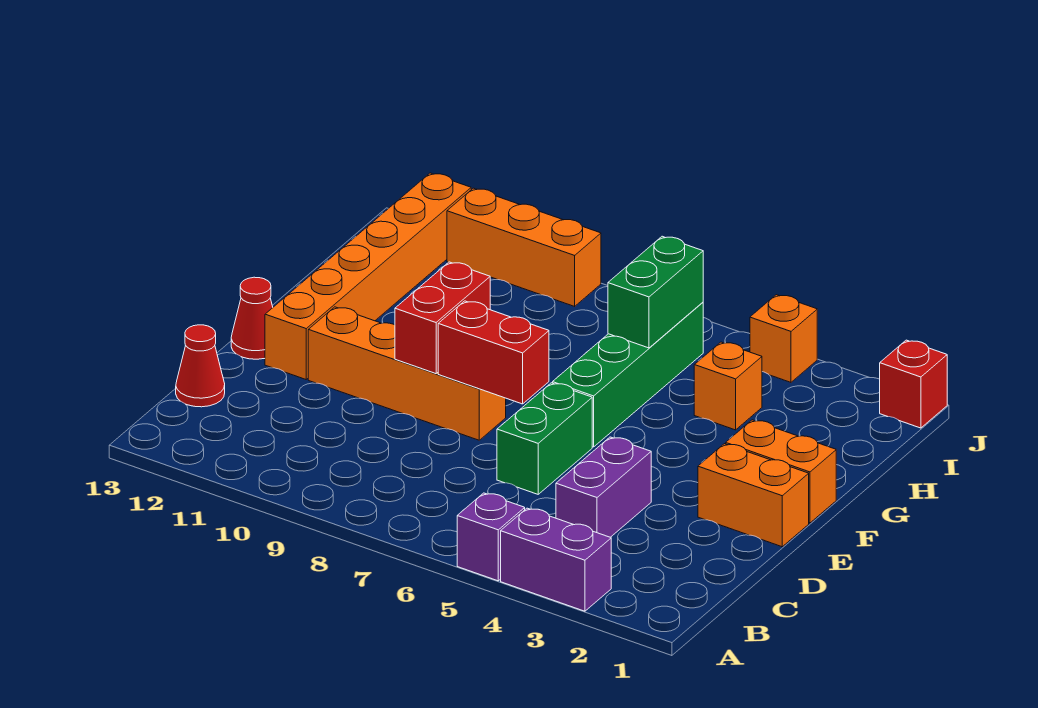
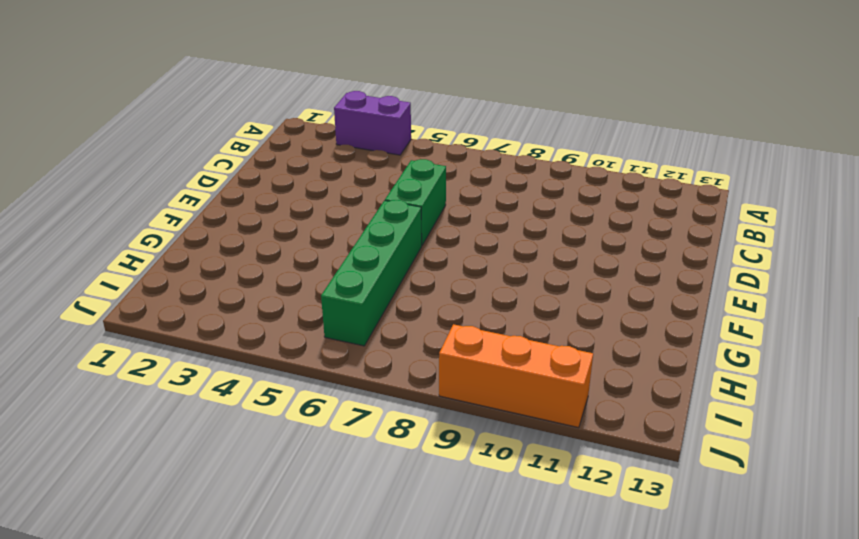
none -> purple brick A5 level 1
none -> purple brick C4:D4 level 1
none -> red cone C13 level 1

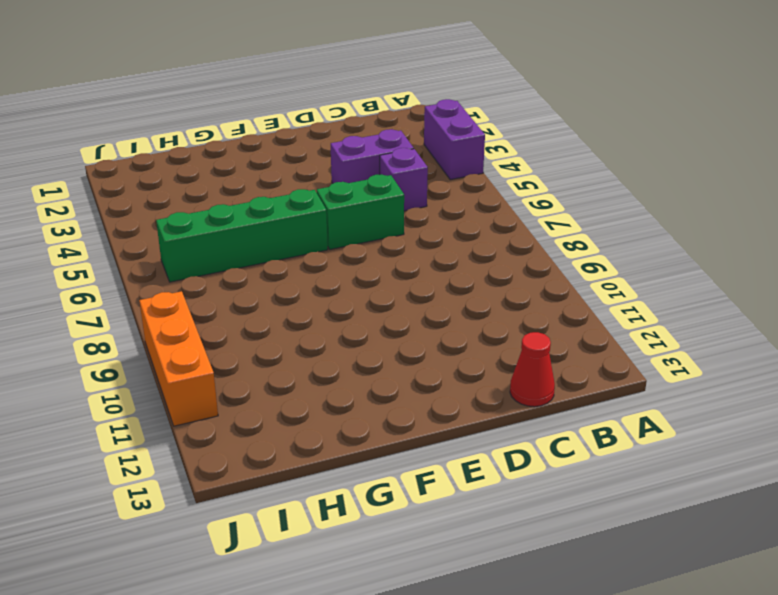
purple brick C5 level 1 -> purple brick A5 level 1
none -> orange brick E1:E2 level 1
none -> orange brick E8:E11 level 1
none -> orange brick E12:J12 level 1

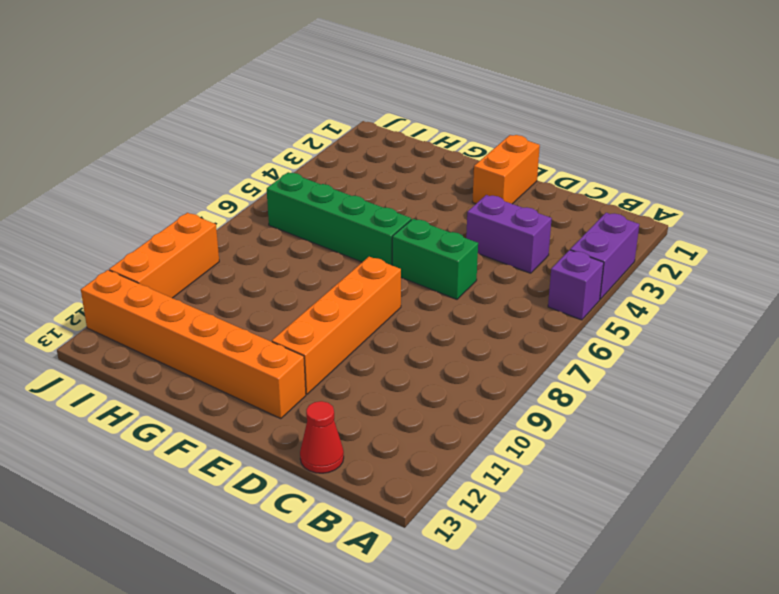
none -> red cone E13 level 1
none -> orange brick F1:F2 level 1
none -> orange brick H4 level 1

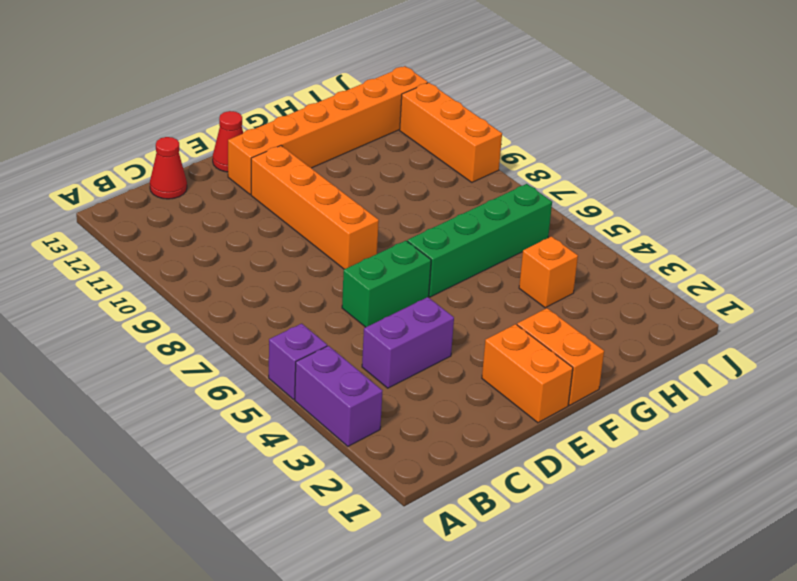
none -> red brick J1 level 1
none -> orange brick J4 level 1
none -> red brick E7:E8 level 2

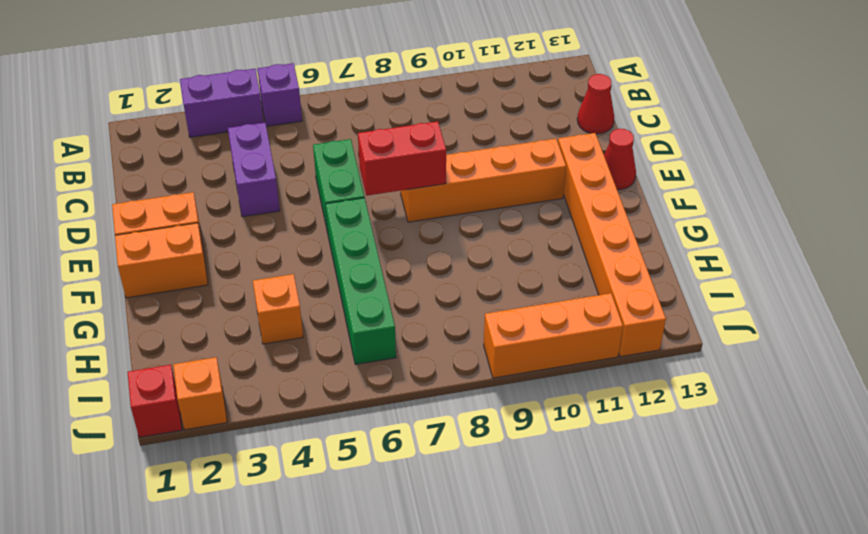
orange brick J2 level 1 -> orange brick J4 level 1
none -> red brick E9:F9 level 2
none -> green brick H6:I6 level 2

